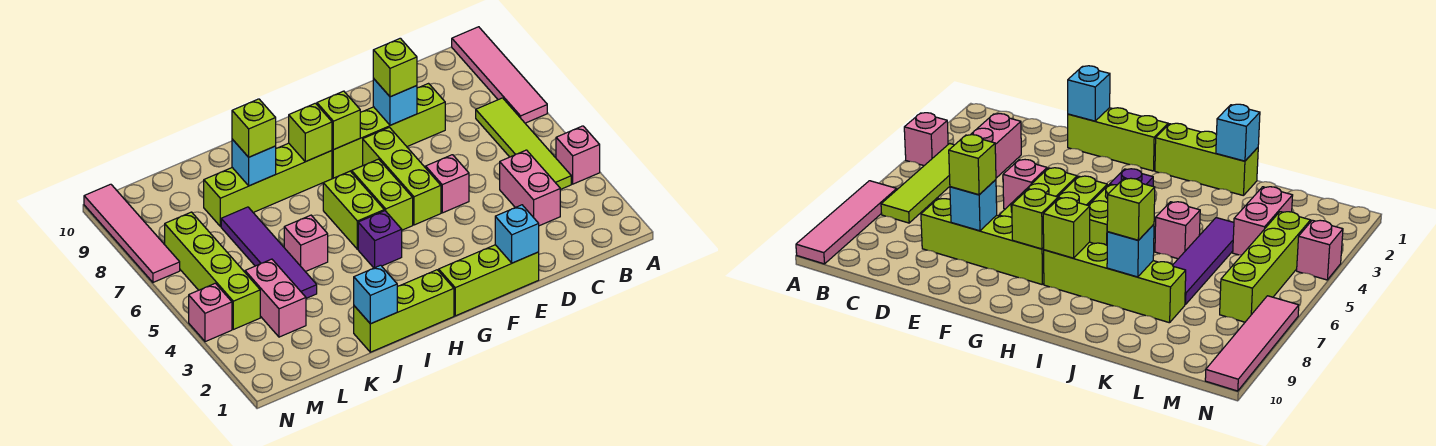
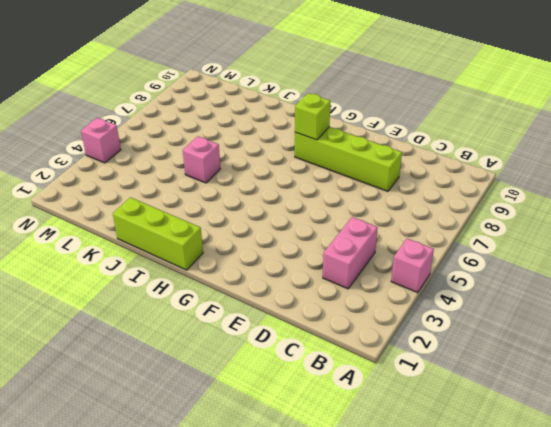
none -> pink tile A7:A10 level 1
none -> lime tile B4:B7 level 1
none -> lime brick E1:G1 level 1

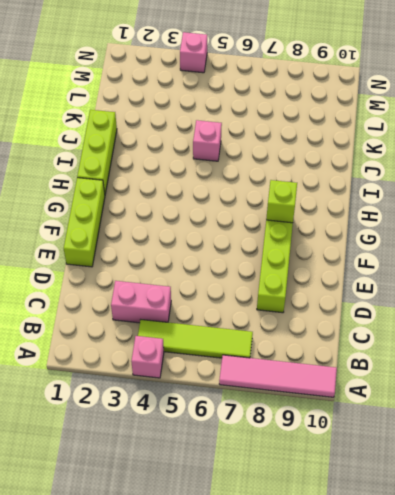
none -> pink brick E5 level 1
none -> lime brick F5:F7 level 1
none -> lime brick G5:G6 level 1

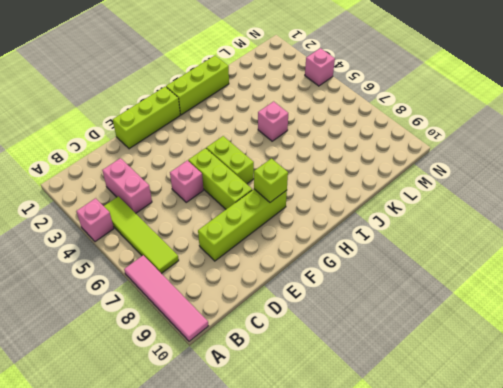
none -> purple brick H4 level 1
none -> lime brick H5:H6 level 1
none -> lime brick H8:K8 level 1

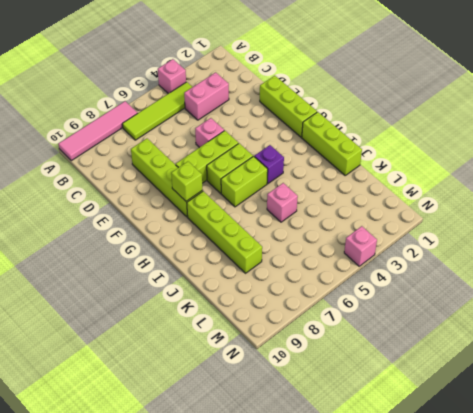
none -> purple tile K4:K7 level 1
none -> pink brick L3:L4 level 1
none -> lime brick M4:M7 level 1

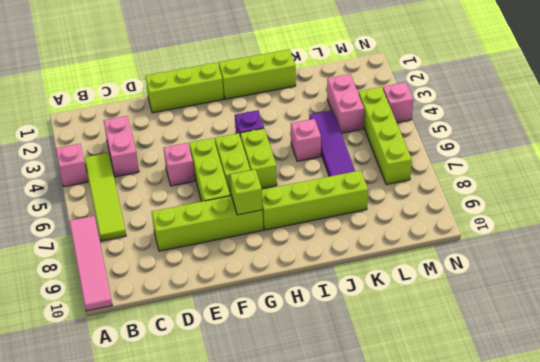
none -> pink tile N7:N10 level 1
none -> cyan brick E1 level 2
none -> cyan brick E8 level 2

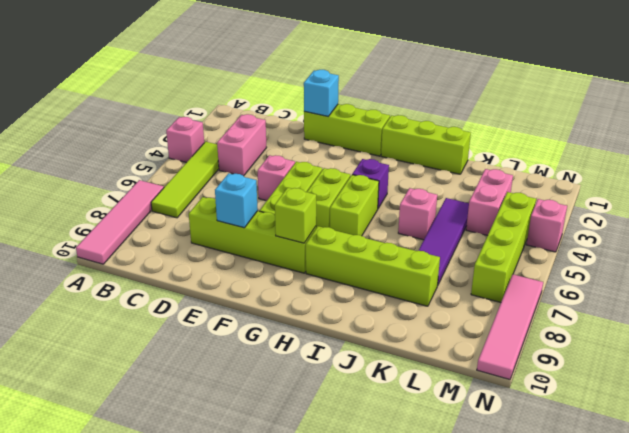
none -> lime brick H8 level 2
none -> cyan brick J1 level 2
none -> cyan brick J8 level 2

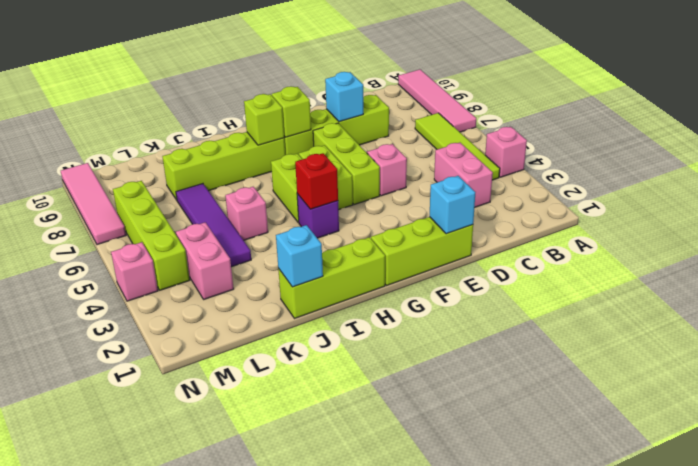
red brick H4 level 2 -> none
none -> cyan brick J8 level 2
none -> lime brick E8 level 3
none -> lime brick J8 level 3

